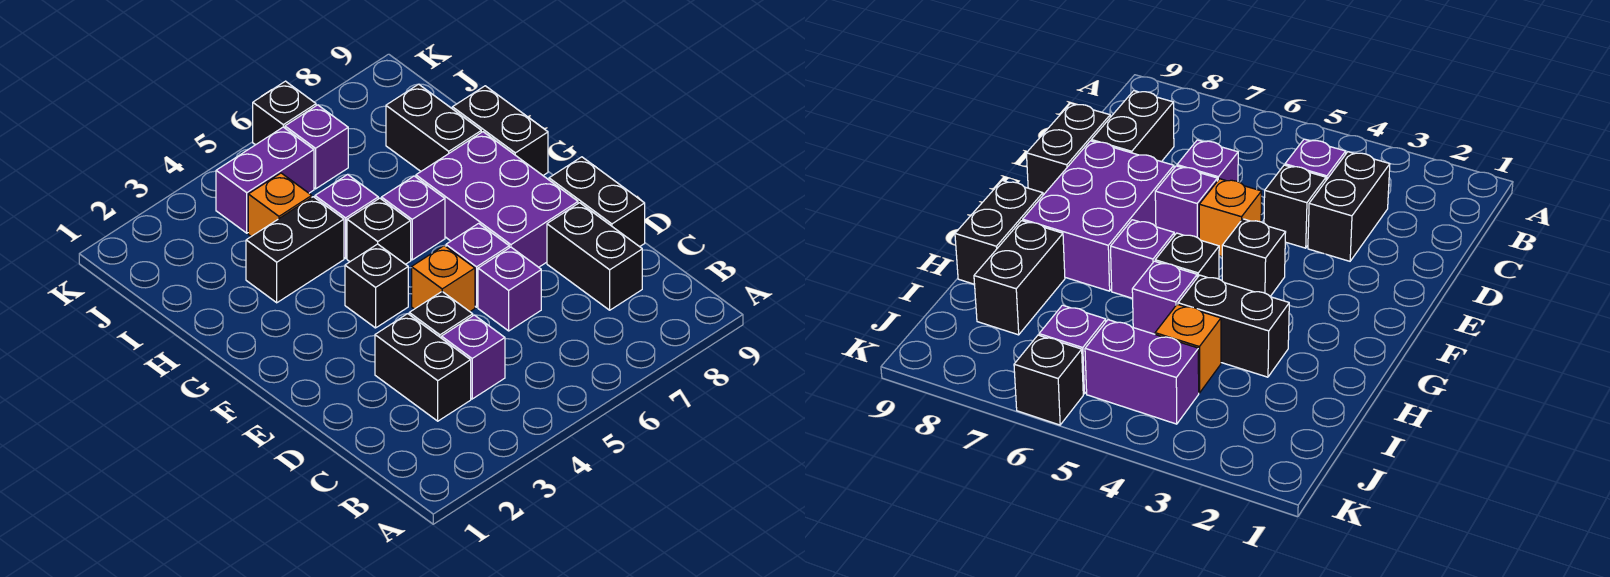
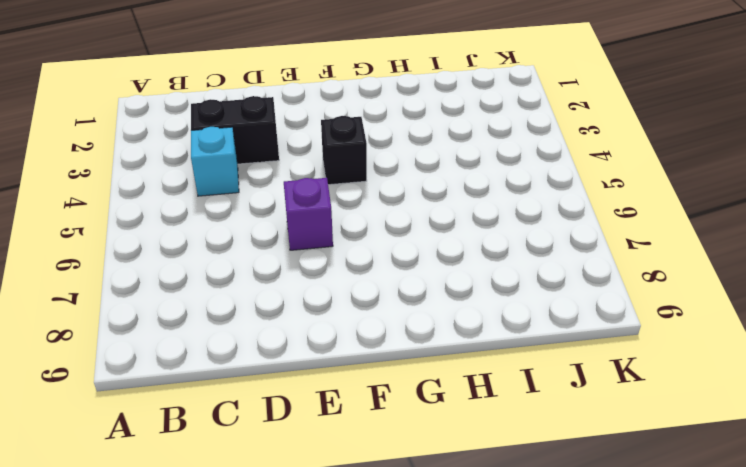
cyan brick C4 level 1 -> purple brick C4 level 1
none -> black brick C8:D8 level 1
none -> black brick D4 level 1
none -> purple brick D6 level 1

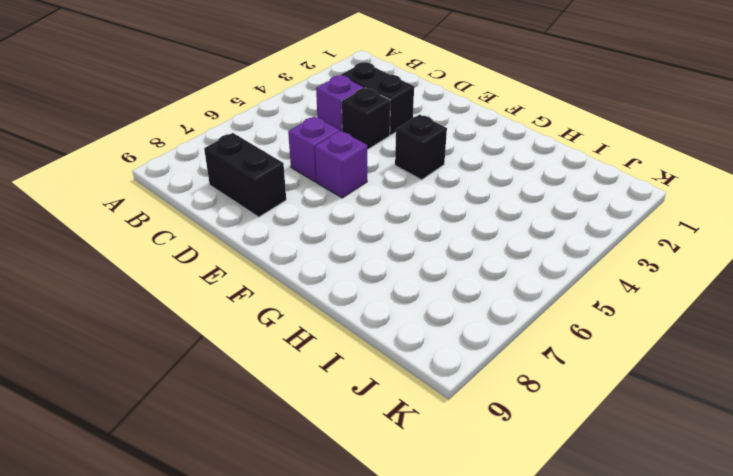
none -> black brick D9:E9 level 1
none -> orange brick E5 level 1
none -> purple brick E7:G8 level 1

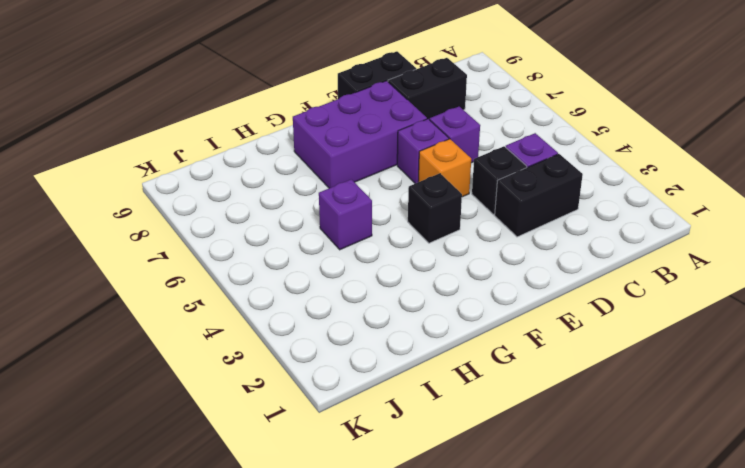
none -> black brick G5 level 1
none -> purple brick G6 level 1
none -> black brick G9:H9 level 1

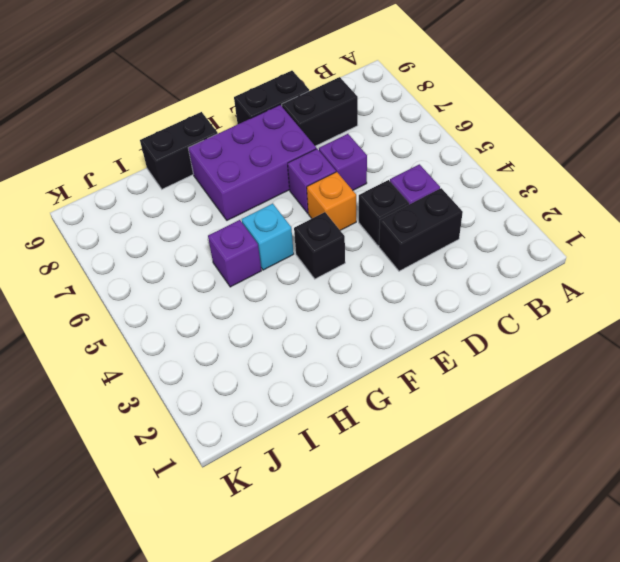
cyan brick G5 level 1 -> black brick G5 level 1
none -> purple brick G6 level 1
none -> black brick H3:H4 level 1
none -> black brick H8:I8 level 1

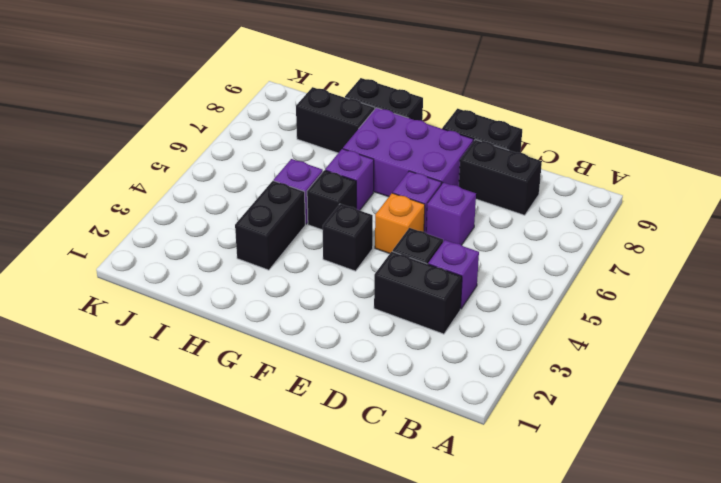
none -> orange brick I4 level 1
none -> purple brick J4:J5 level 1
none -> purple brick J6 level 1

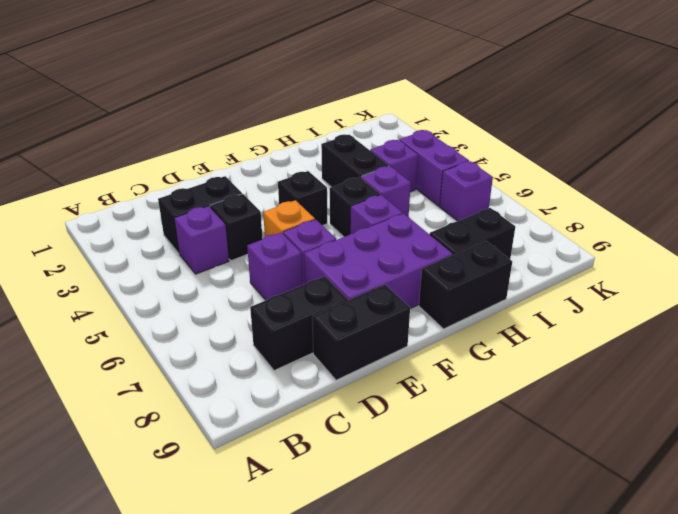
purple brick I4 level 1 -> orange brick I4 level 1
none -> black brick K6 level 1

